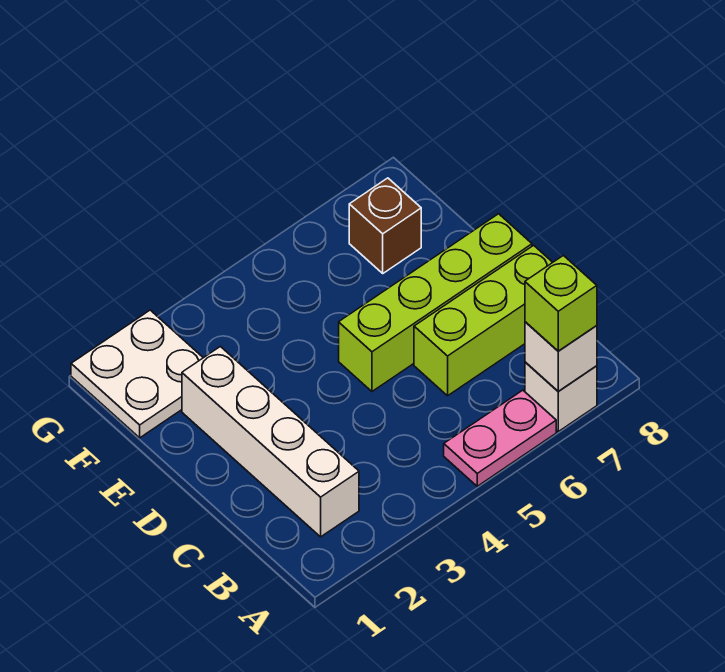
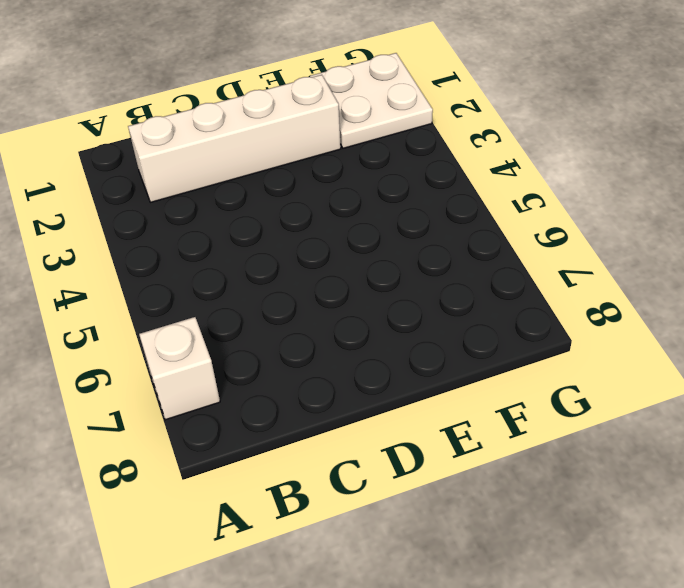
none -> pink plate A5:A6 level 1
none -> lime brick C6:C8 level 1

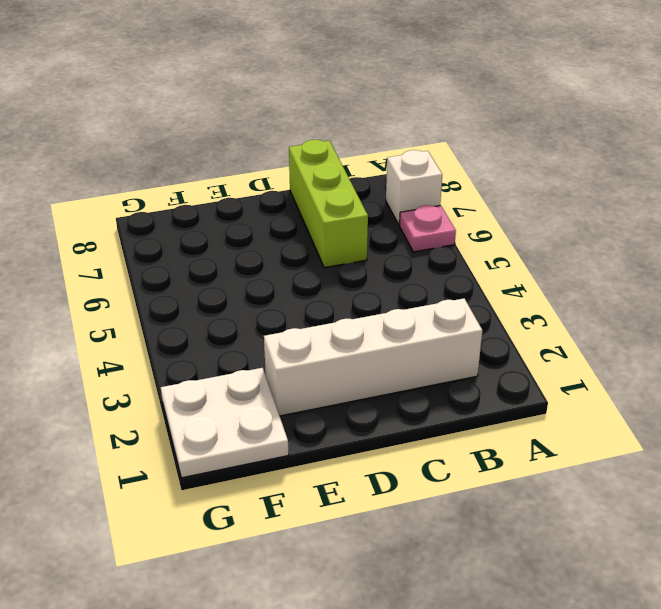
pink plate A6 level 1 -> pink plate A5:A6 level 1
none -> lime brick D5:D8 level 1
none -> brown brick F7 level 1

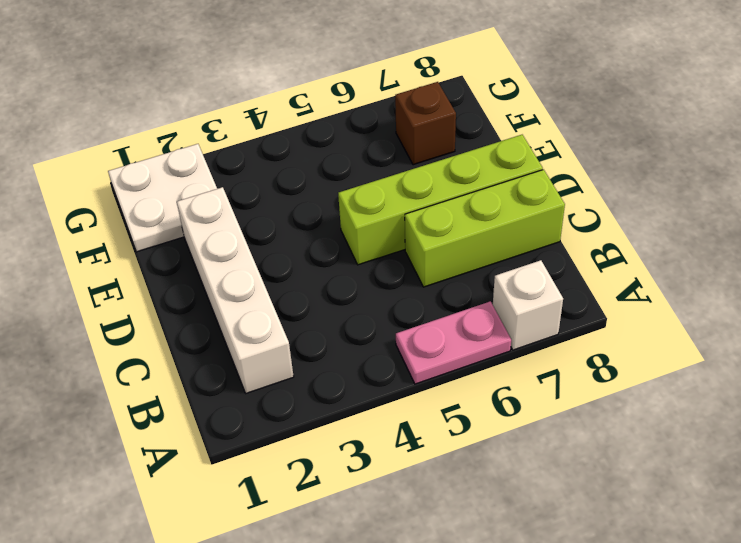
none -> white brick A7 level 2
none -> lime brick A7 level 3

